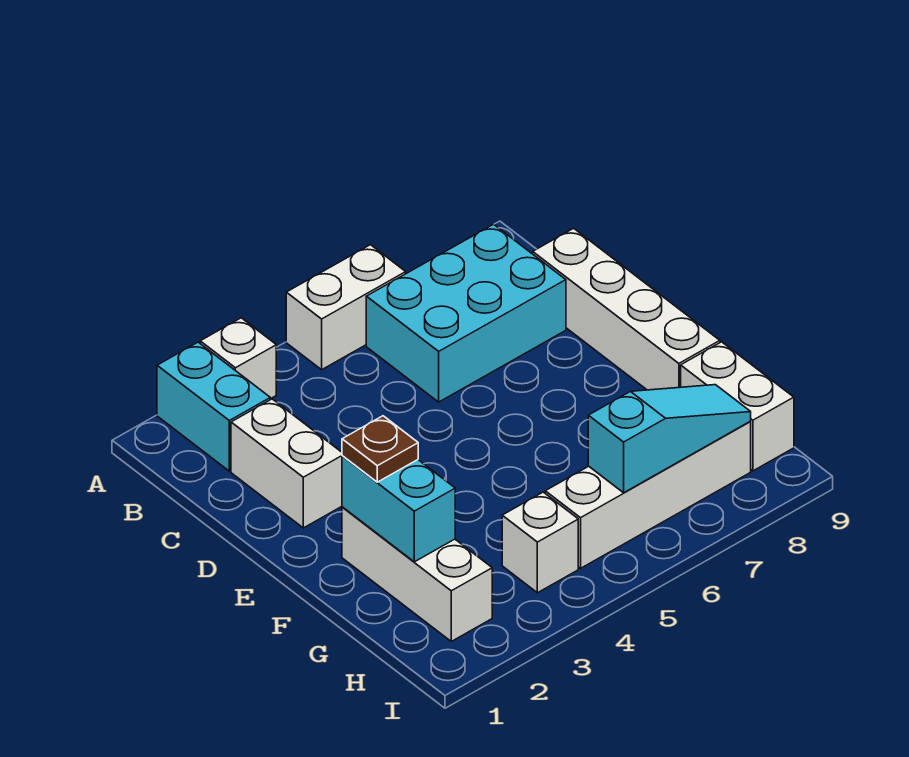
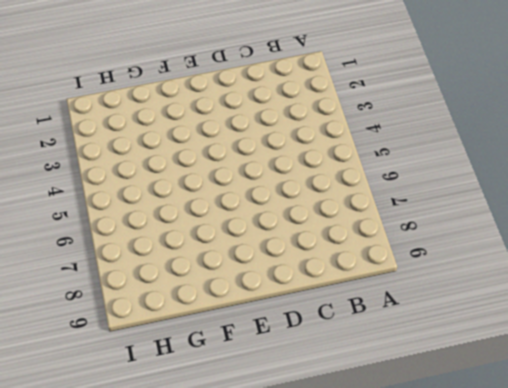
none -> cyan brick A2:B2 level 1
none -> white brick A3 level 1
none -> white brick A5:A6 level 1

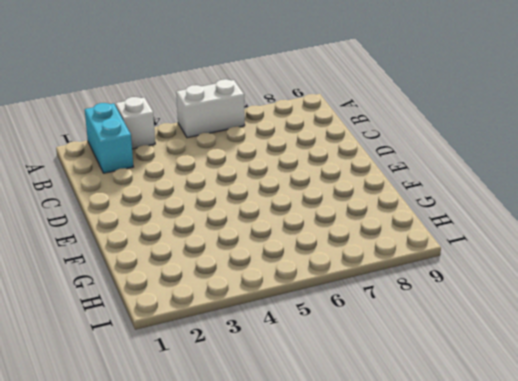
none -> cyan brick B6:C8 level 1
none -> white brick C2:D2 level 1
none -> white brick C9:F9 level 1

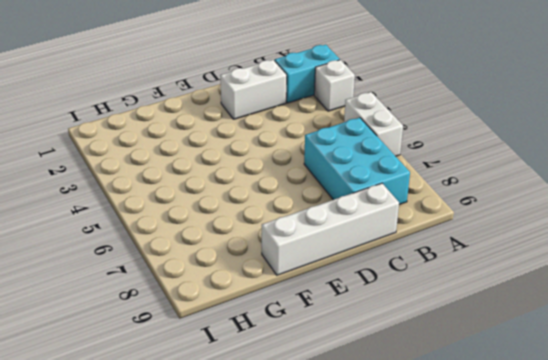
none -> white brick F2:H2 level 1
none -> white brick G9:H9 level 1
none -> white brick H4 level 1

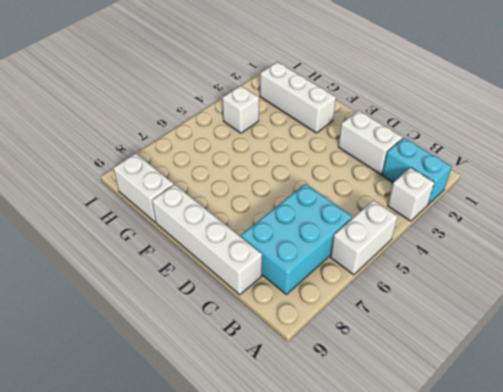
none -> white brick H5:H8 level 1
none -> cyan brick F2:G2 level 2
none -> cyan slope H6:H8 level 2 top 6

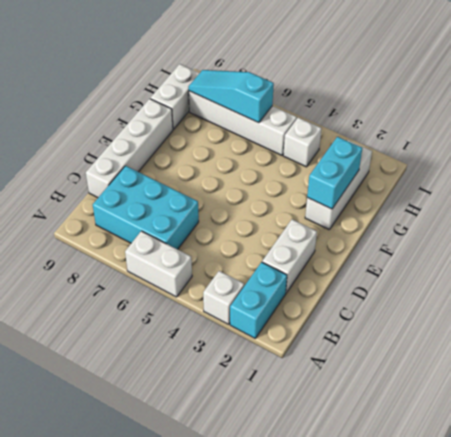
none -> brown plate F2 level 3

